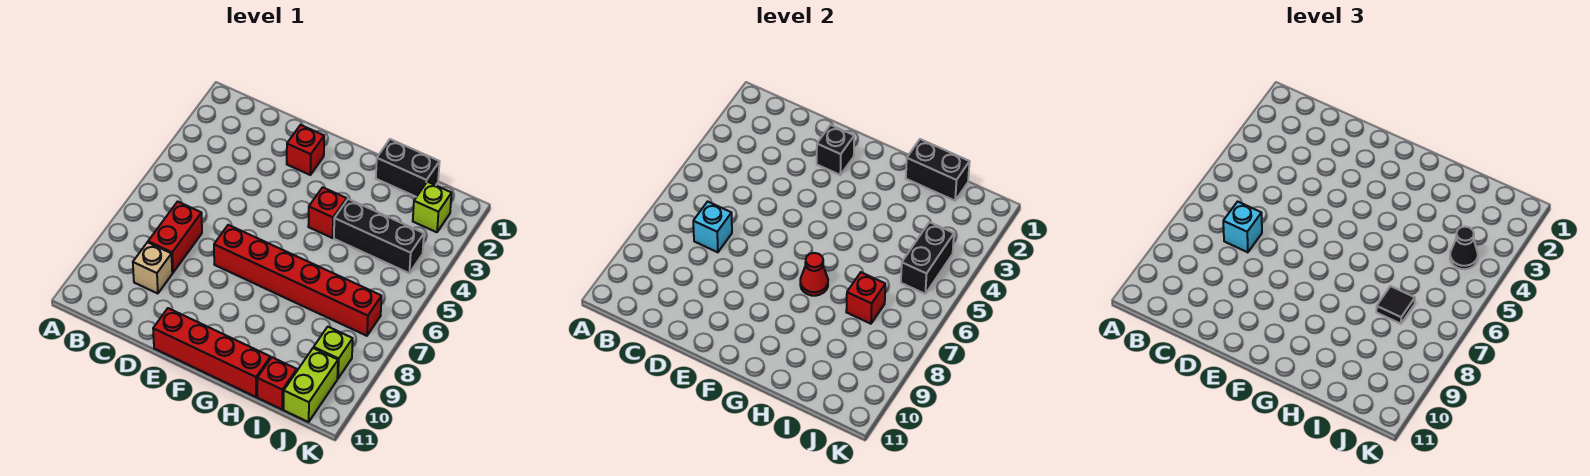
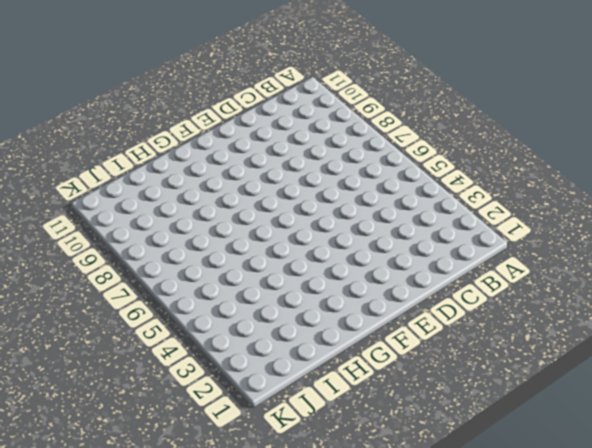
none -> red brick C7:C8 level 1
none -> tan brick C9 level 1
none -> red brick E2 level 1

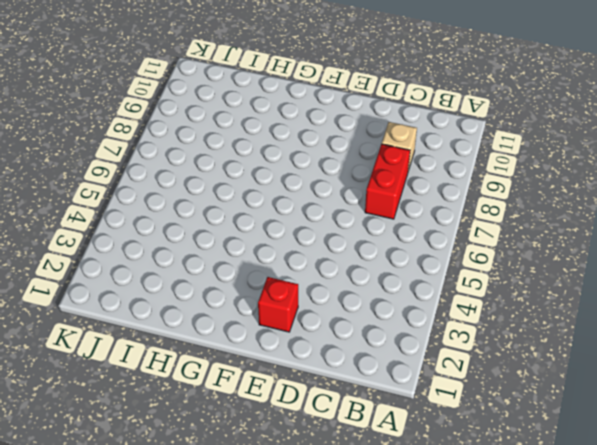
none -> red brick E7:J7 level 1
none -> red brick E11:H11 level 1
none -> red brick G4 level 1

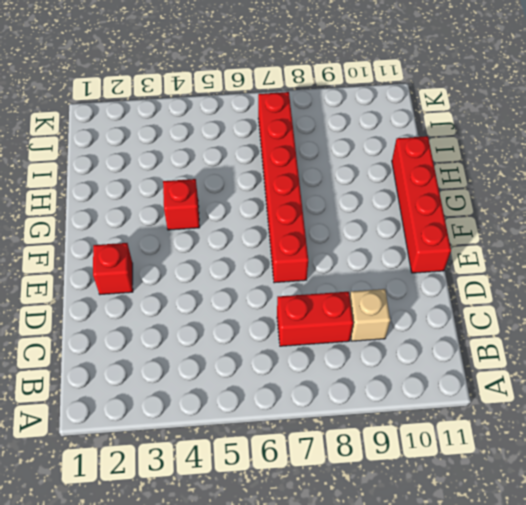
none -> black brick H1:I1 level 1
none -> black brick H4:J4 level 1
none -> red brick I11 level 1

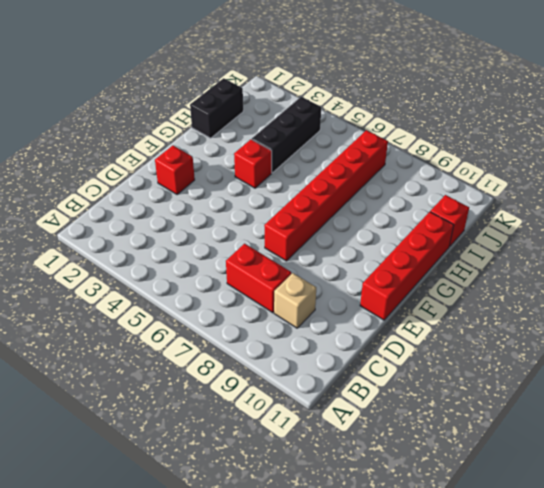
none -> lime brick J2 level 1
none -> lime brick J9 level 1
none -> lime brick J10:J11 level 1

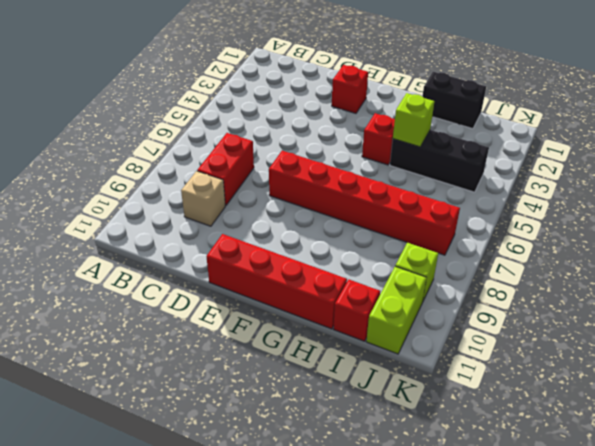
lime brick H4 level 2 -> lime brick J2 level 1
none -> cyan brick C7 level 2
none -> black brick E2 level 2
none -> red cone G7 level 2

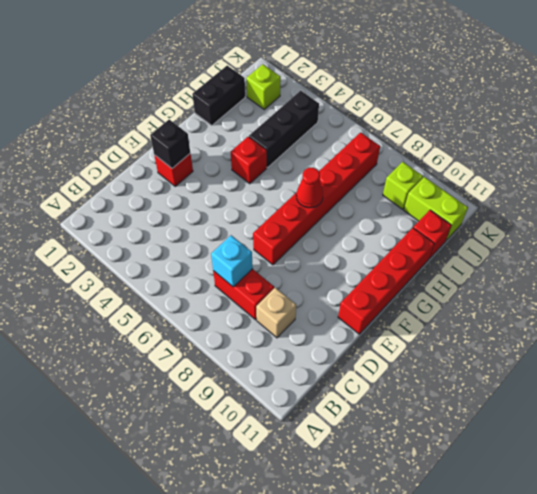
none -> black brick H1:I1 level 2
none -> red brick I7 level 2
none -> black brick J4:J5 level 2

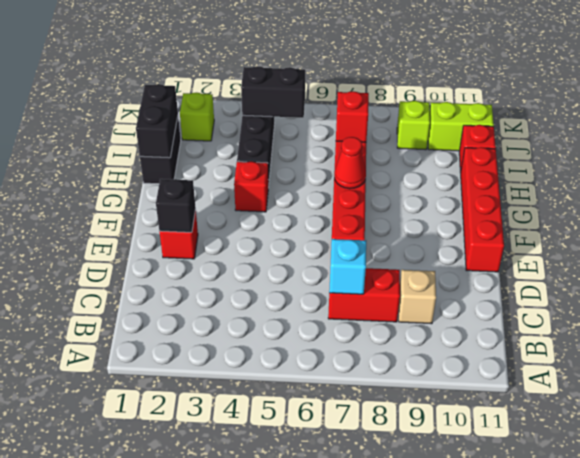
none -> cyan brick C7 level 3
none -> black tile I7 level 3
none -> black cone J4 level 3

